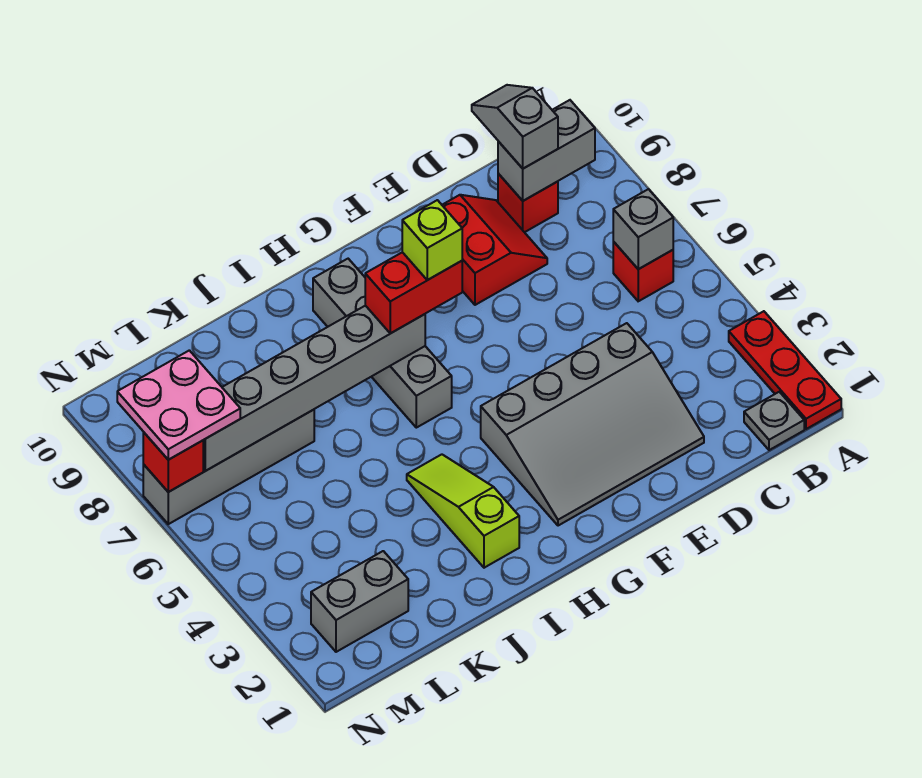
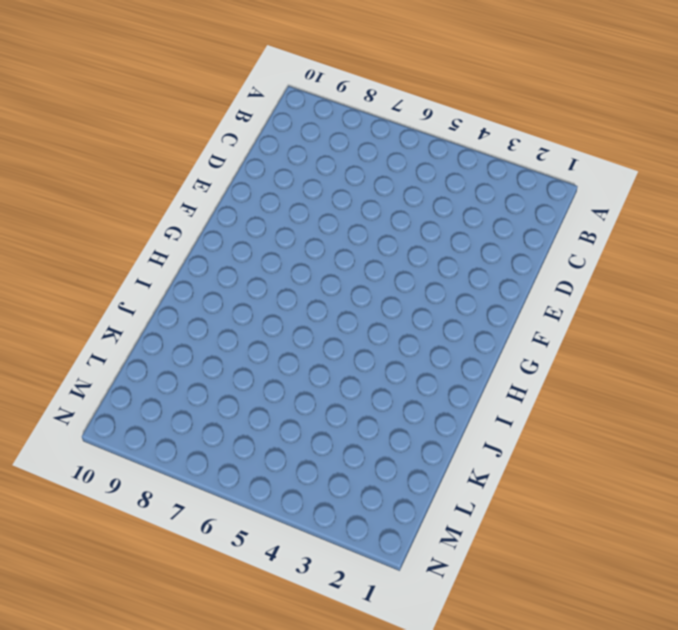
none -> red plate A1:A3 level 1
none -> grey plate B1 level 1
none -> red brick B6 level 1

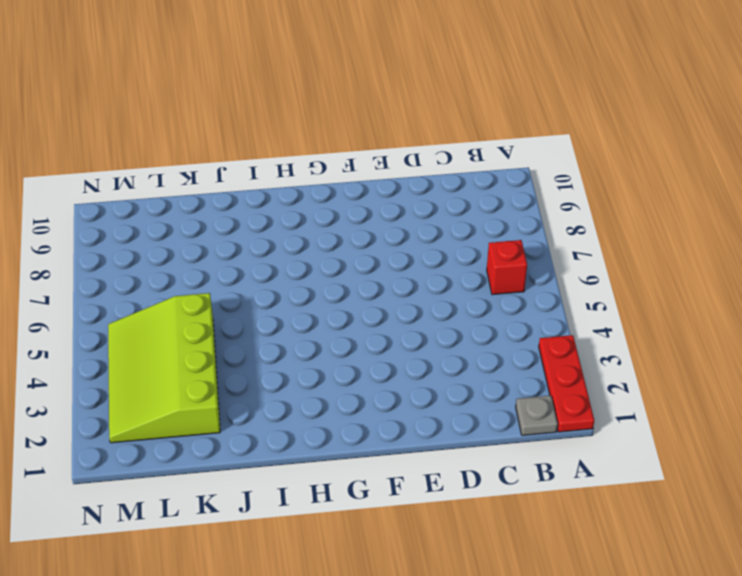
lime slope K2:M5 level 1 top K -> grey brick L2:M2 level 1
none -> red brick C9 level 1
none -> grey slope D2:G4 level 1 top 4
none -> red slope D8:E9 level 1 top E

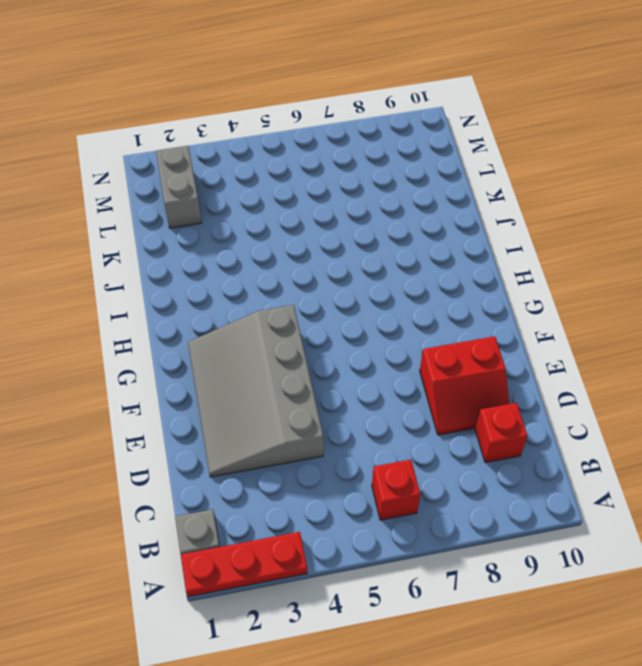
none -> grey brick H6:H9 level 1
none -> lime slope I2:I4 level 1 top 2
none -> grey brick K7:N7 level 1

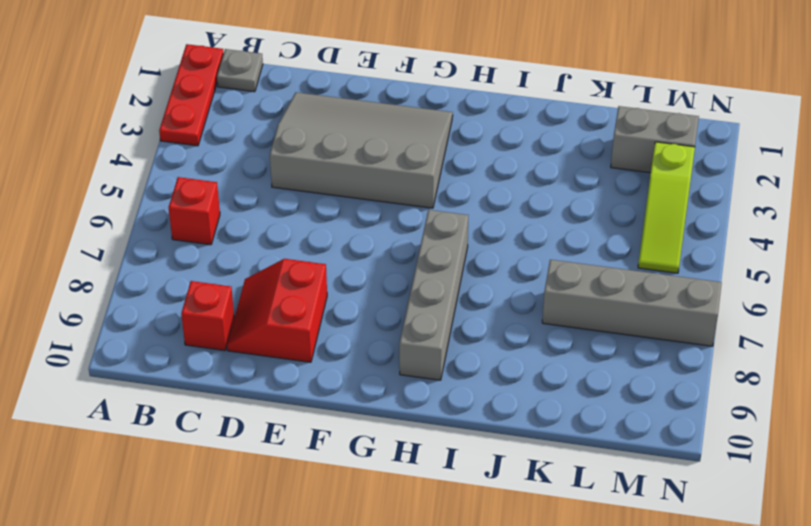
lime slope M3:M5 level 1 top 3 -> lime slope I2:I4 level 1 top 2
none -> grey brick B6 level 2
none -> grey brick B9:C9 level 2
none -> grey brick H7:M7 level 2

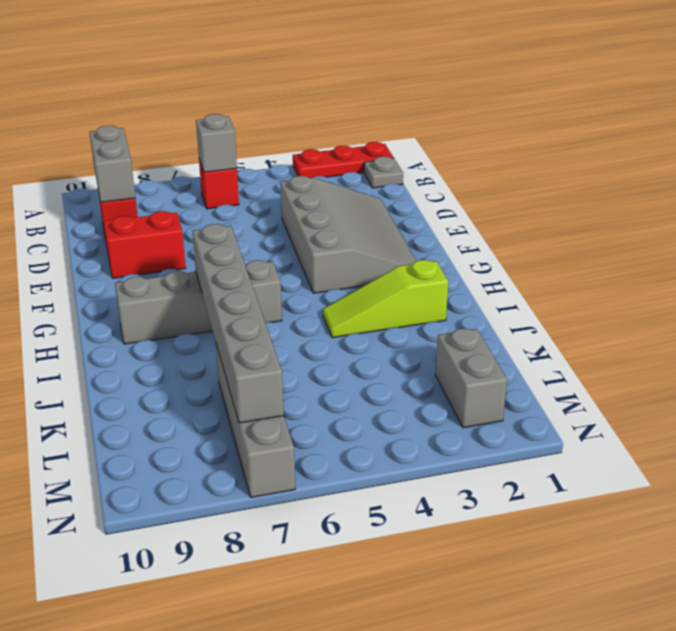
none -> red brick N7 level 2
none -> grey slope C9:C10 level 3 top 9
none -> red brick G7:H7 level 3

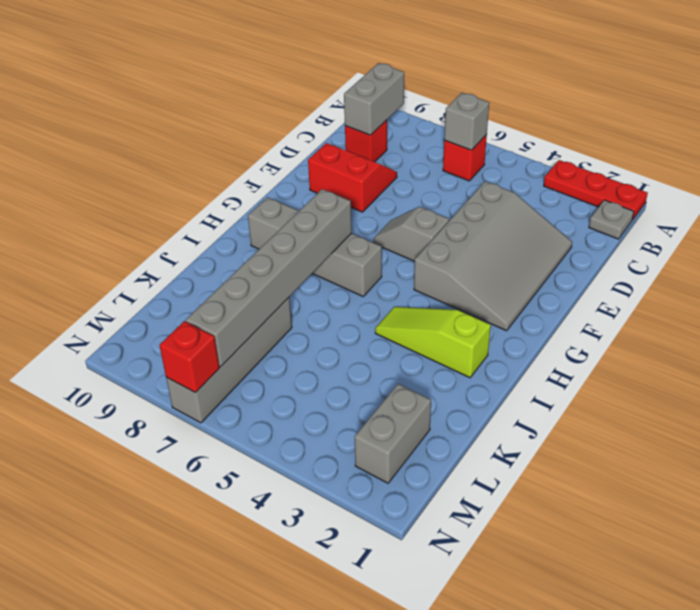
grey slope F5:F6 level 1 top 5 -> grey slope C9:C10 level 3 top 9
none -> red brick G7:H7 level 3
none -> pink plate M7:N8 level 3
none -> lime brick G7 level 4

